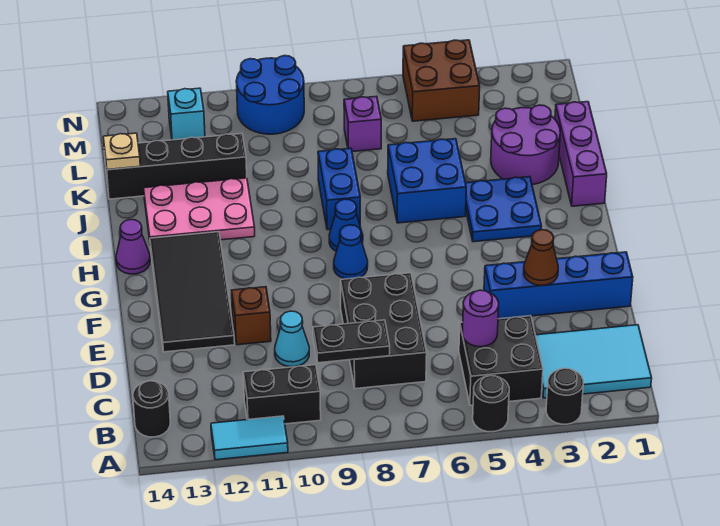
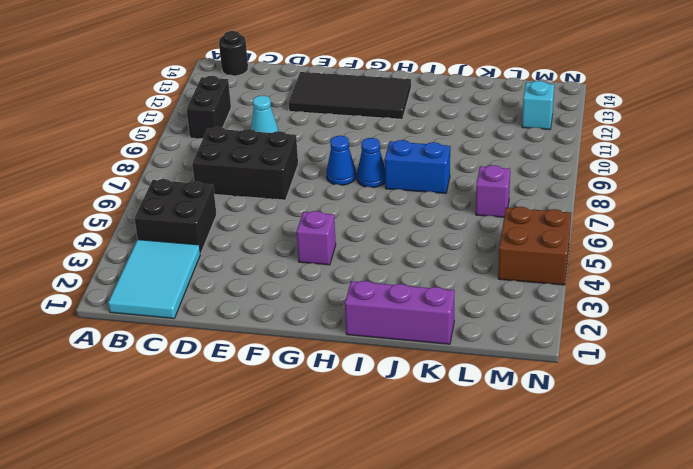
purple brick G4 level 1 -> none
none -> black round brick A3 level 1
none -> black round brick A5 level 1
none -> cyan tile A11:A12 level 1
none -> blue brick E1:E4 level 1

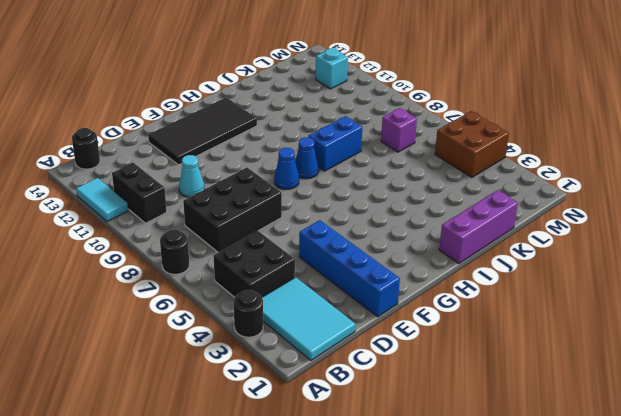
black round brick A7 level 1 -> black round brick A5 level 1
none -> brown brick E11 level 1
none -> blue plate H3:I4 level 1
none -> purple cone H14 level 1
none -> blue brick I5:J6 level 1

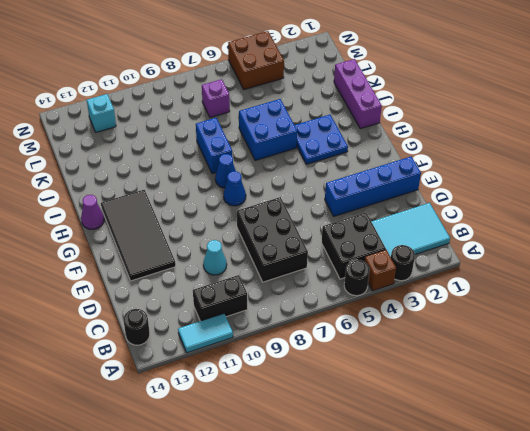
brown brick A4 level 1 -> brown brick E11 level 1
none -> pink plate I11:J13 level 1
none -> purple round brick J2:K3 level 1
none -> black brick K11:K14 level 1
none -> blue round brick M9:N10 level 1

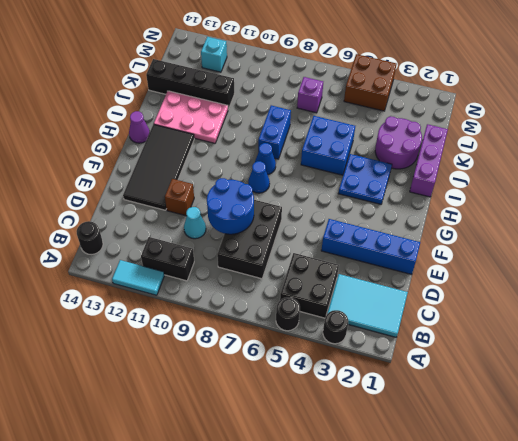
blue round brick D8:E9 level 2 -> blue round brick M9:N10 level 1
none -> purple round brick C5 level 2
none -> black plate C8:C9 level 2
none -> brown cone E3 level 2
none -> tan plate K14 level 2

